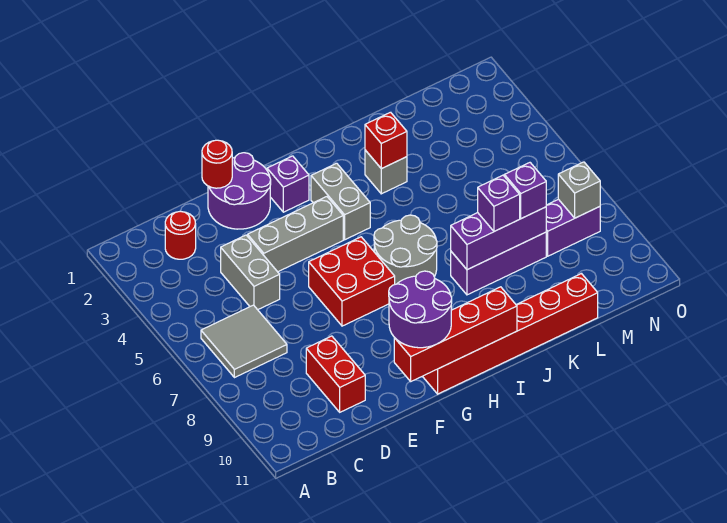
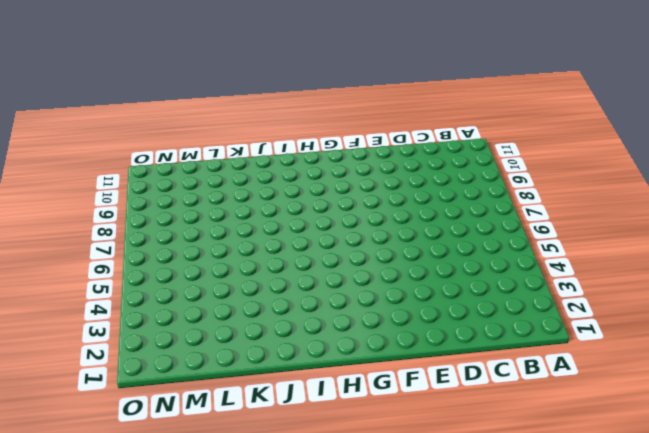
none -> grey tile B6:C7 level 1
none -> red round brick C2 level 1
none -> grey brick D4:D5 level 1

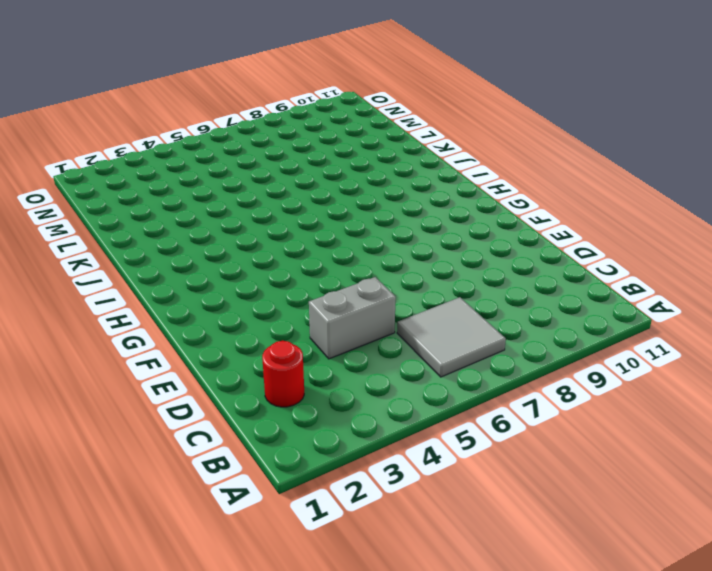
none -> red brick D9:D10 level 1
none -> purple round brick E1:F2 level 1
none -> grey brick E4:G4 level 1

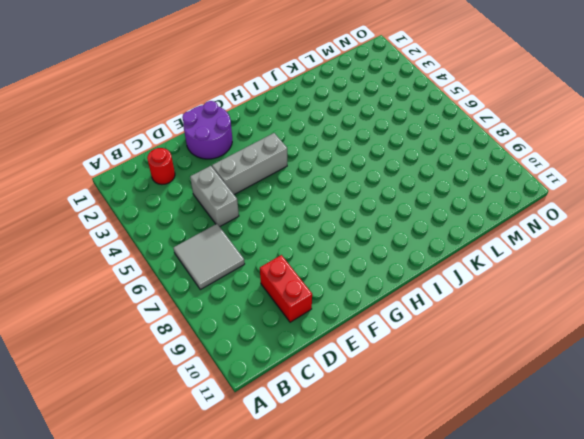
none -> red brick F6:G7 level 1
none -> purple brick G2 level 1
none -> red brick G11:L11 level 1

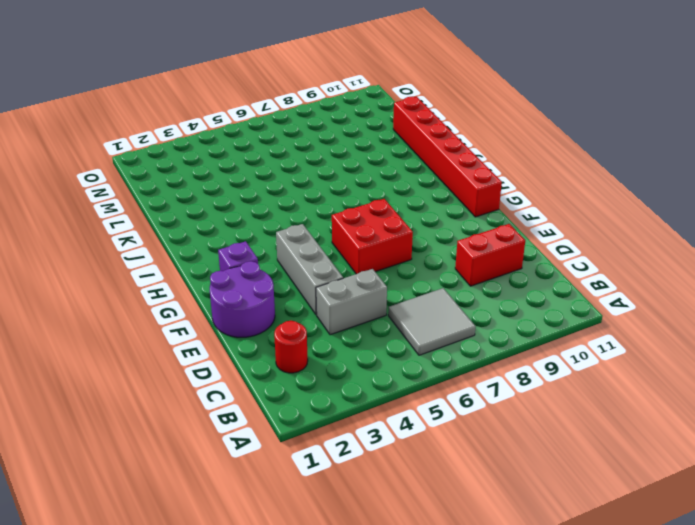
none -> grey brick H3:H4 level 1
none -> grey round brick H6:I7 level 1
none -> grey brick J3 level 1

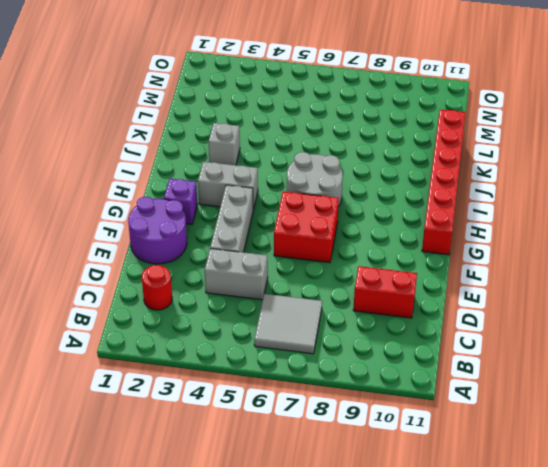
none -> purple brick J8:L8 level 1
none -> purple brick M8:N8 level 1
none -> red round brick E1 level 2

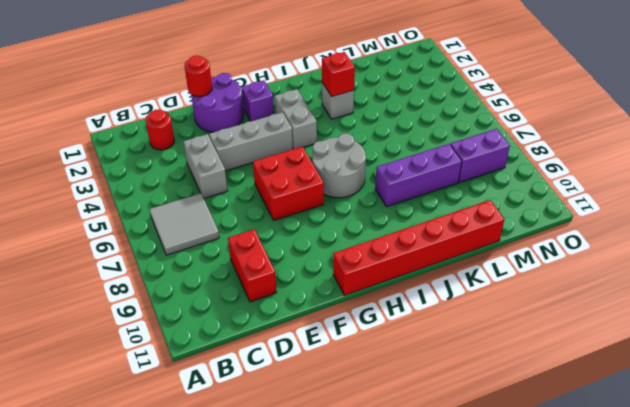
none -> red brick F11:I11 level 2
none -> purple brick J8:L8 level 2
none -> grey brick N8 level 2

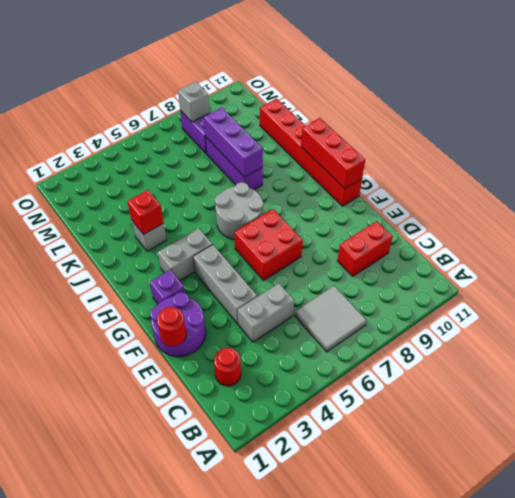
red brick G11:I11 level 2 -> red brick F11:I11 level 2
none -> purple round brick F10:G11 level 3
none -> purple brick K8 level 3
none -> purple brick L8 level 3

